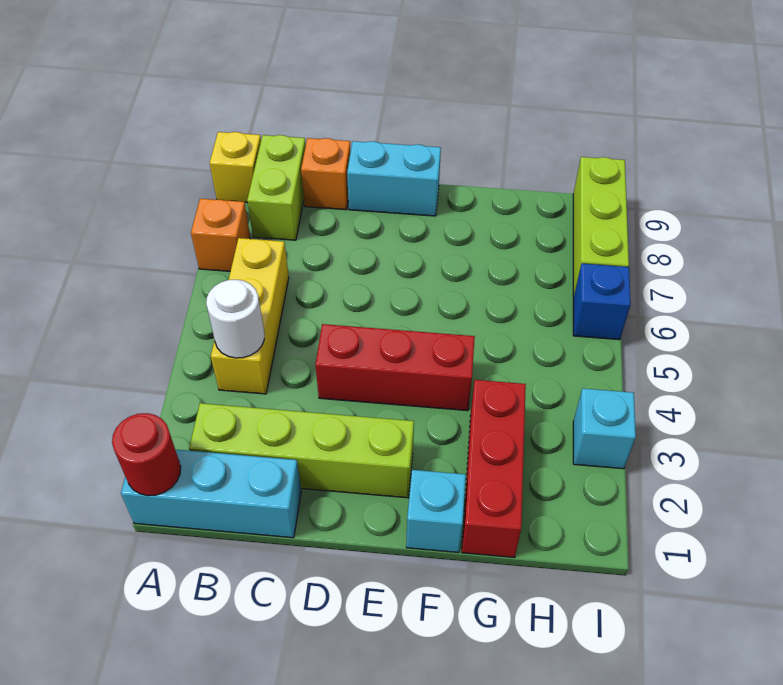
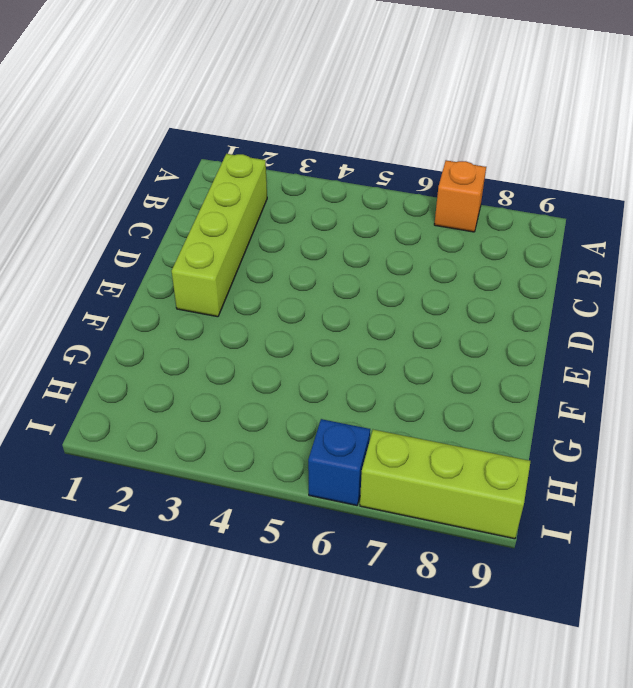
none -> cyan brick A1:C1 level 1
none -> yellow brick A9 level 1
none -> yellow brick B4:B6 level 1

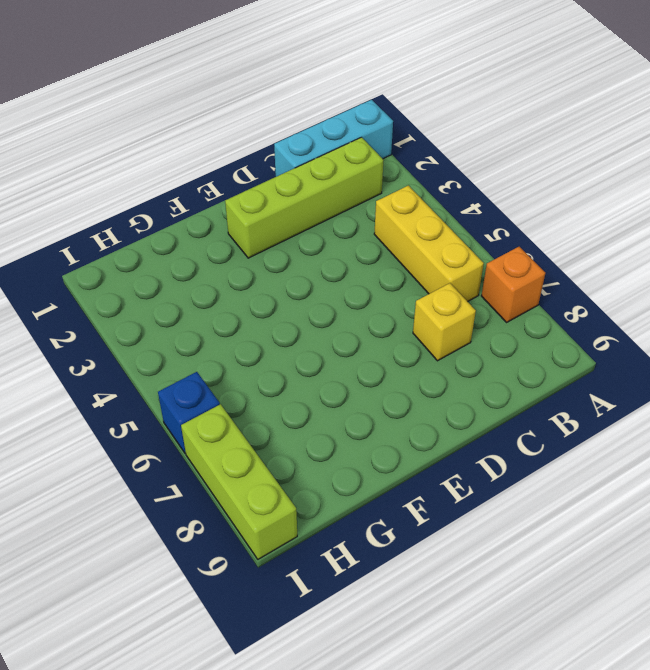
yellow brick C7 level 1 -> yellow brick A9 level 1
none -> lime brick B8:B9 level 1
none -> orange brick C9 level 1
none -> red brick D4:F4 level 1

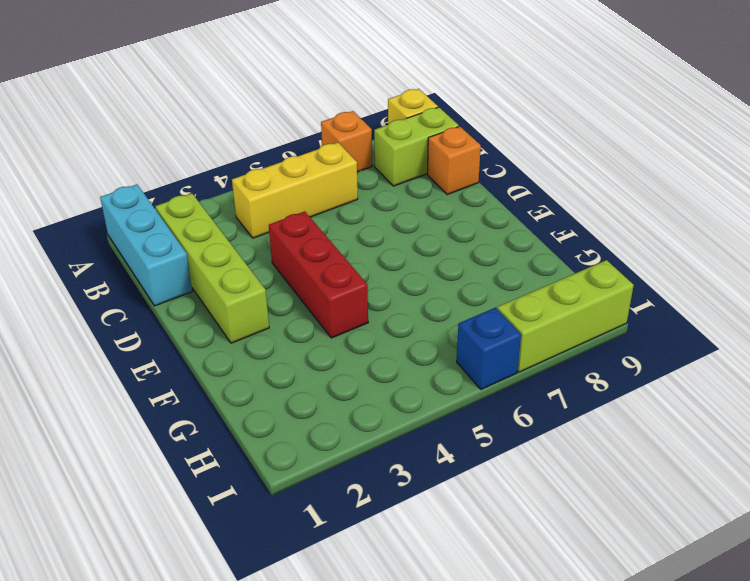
none -> cyan brick D9:E9 level 1
none -> cyan brick F1 level 1
none -> red brick G1:G3 level 1

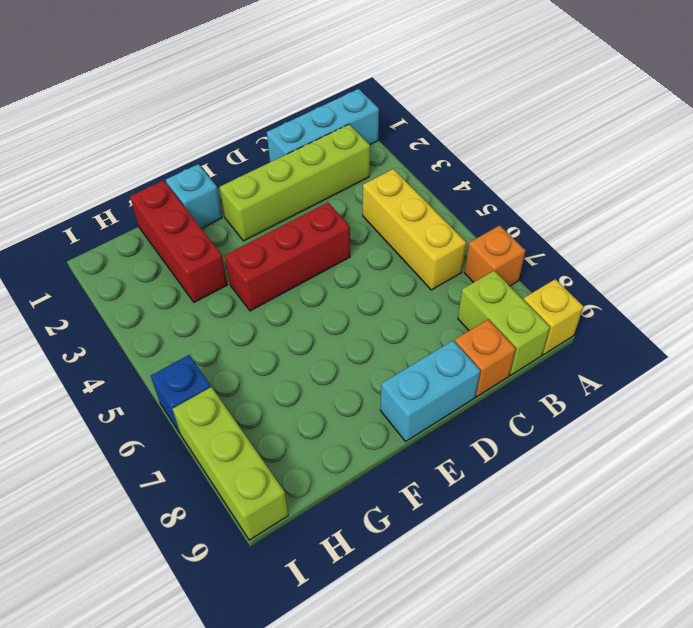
none -> cyan brick I3 level 1
none -> red round brick A1 level 2
none -> white round brick B4 level 2

